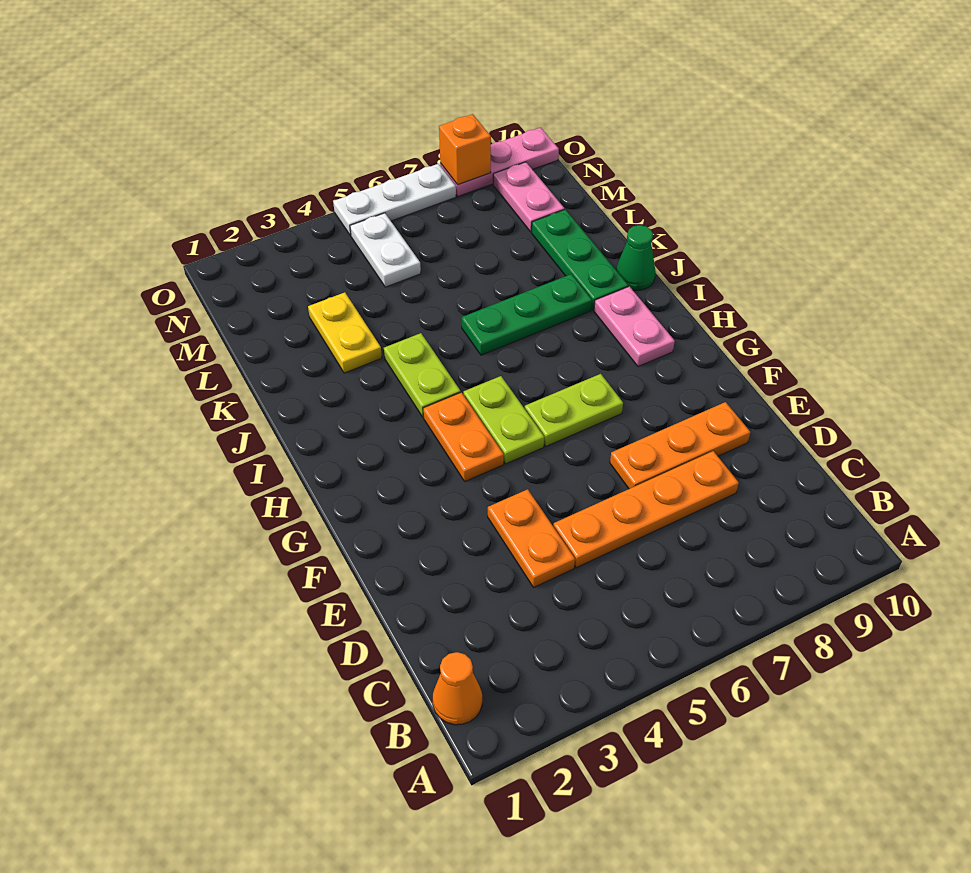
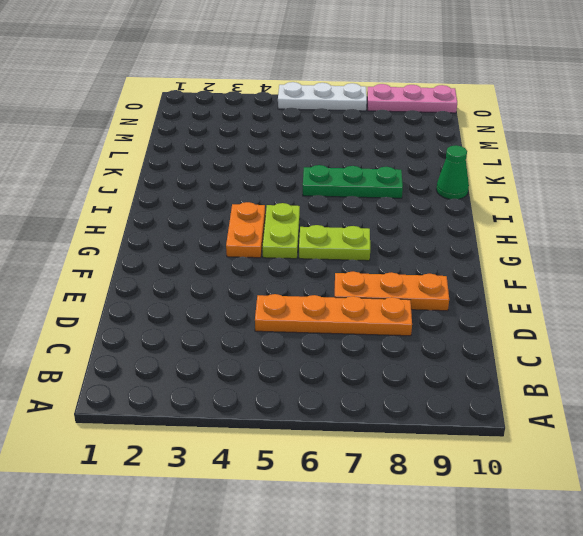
none -> orange cone B1 level 1
none -> orange plate D4:E4 level 1
none -> pink plate H9:I9 level 1

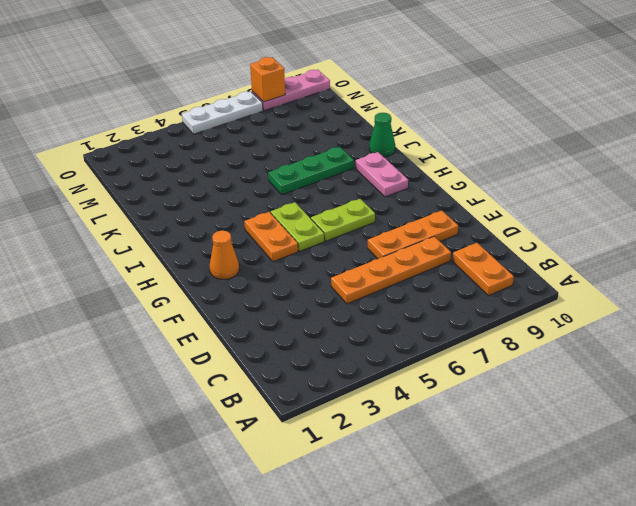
orange plate B9:C9 level 1 -> orange plate D4:E4 level 1
orange cone G2 level 1 -> orange cone B1 level 1
none -> lime plate I4:J4 level 1
none -> green plate J9:L9 level 1
none -> yellow plate K3:L3 level 1

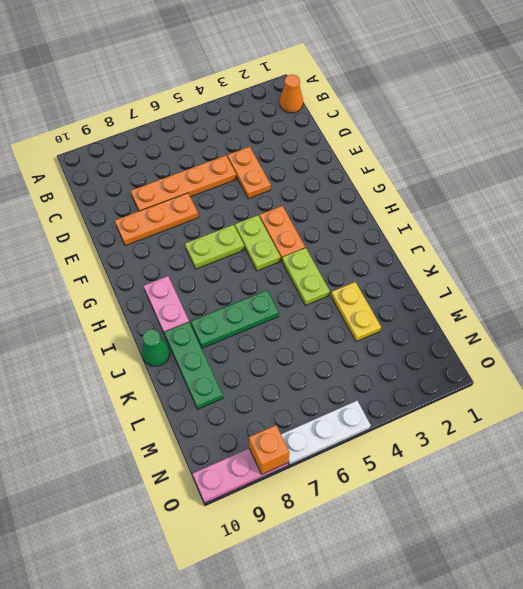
none -> white plate M5:N5 level 1
none -> pink plate M9:N9 level 1

